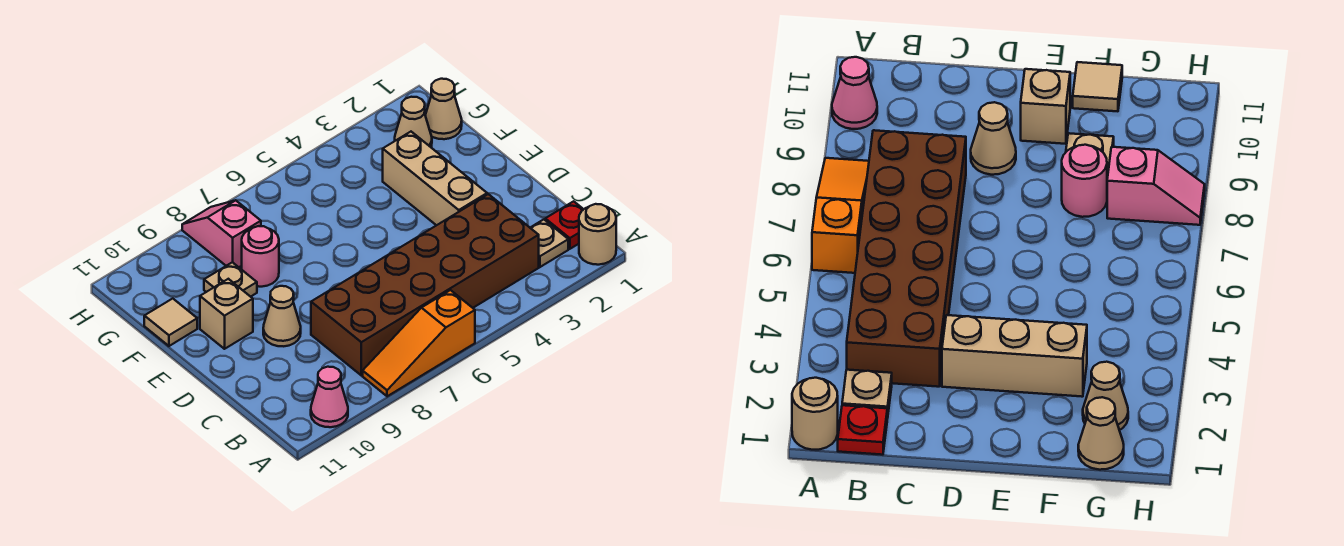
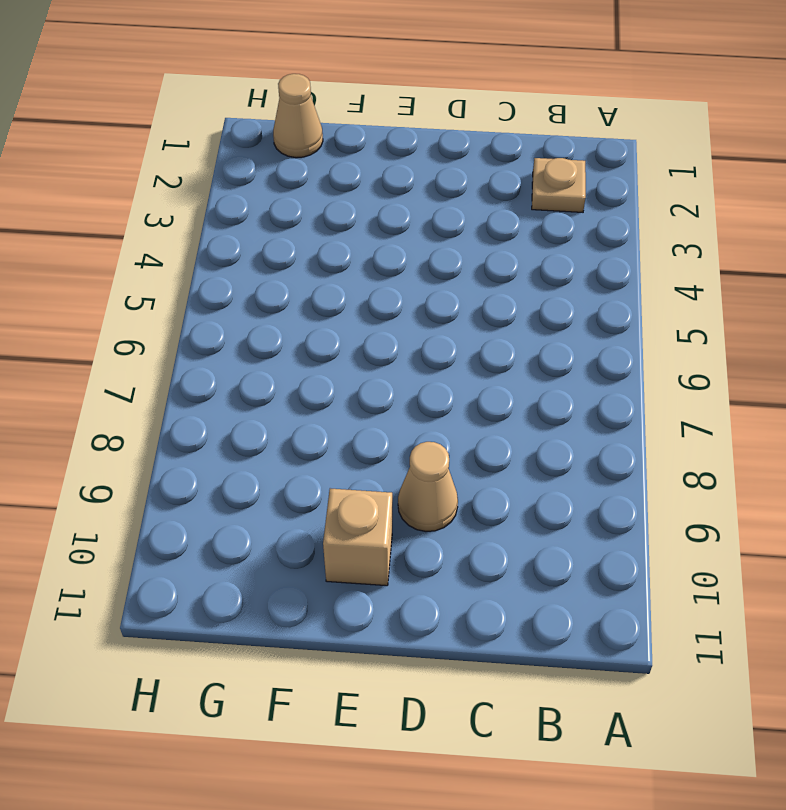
none -> tan round brick A1 level 1
none -> orange slope A6:A8 level 1 top 6
none -> pink cone A10 level 1

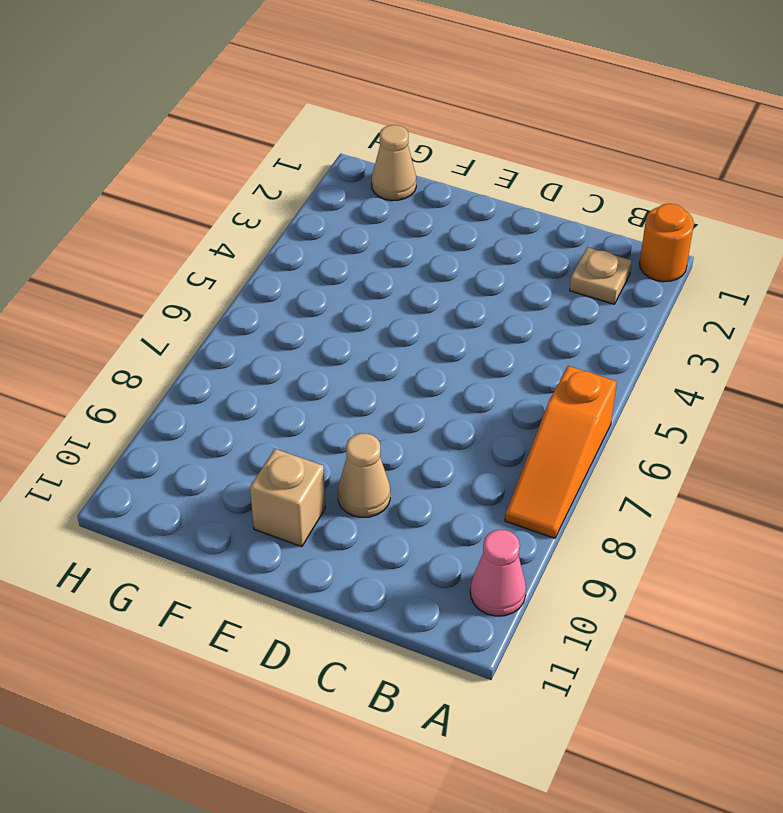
orange round brick A1 level 1 -> tan round brick A1 level 1
none -> red plate B1 level 1
none -> brown brick B3:C8 level 1
none -> tan brick D3:F3 level 1

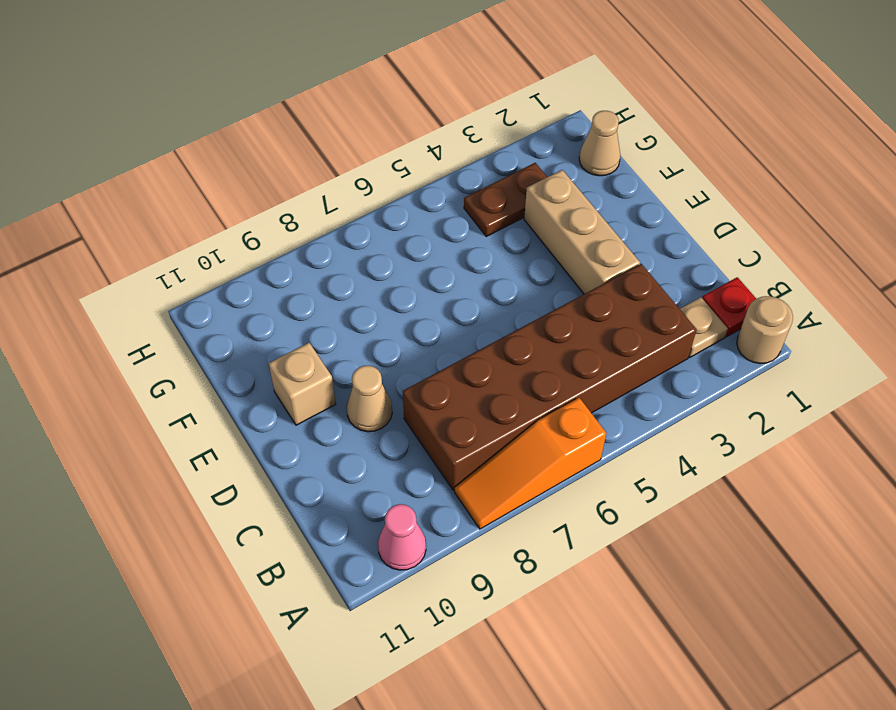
brown plate G3:G4 level 1 -> none
none -> pink round brick F8 level 1
none -> tan plate F9 level 1
none -> tan tile F11 level 1

